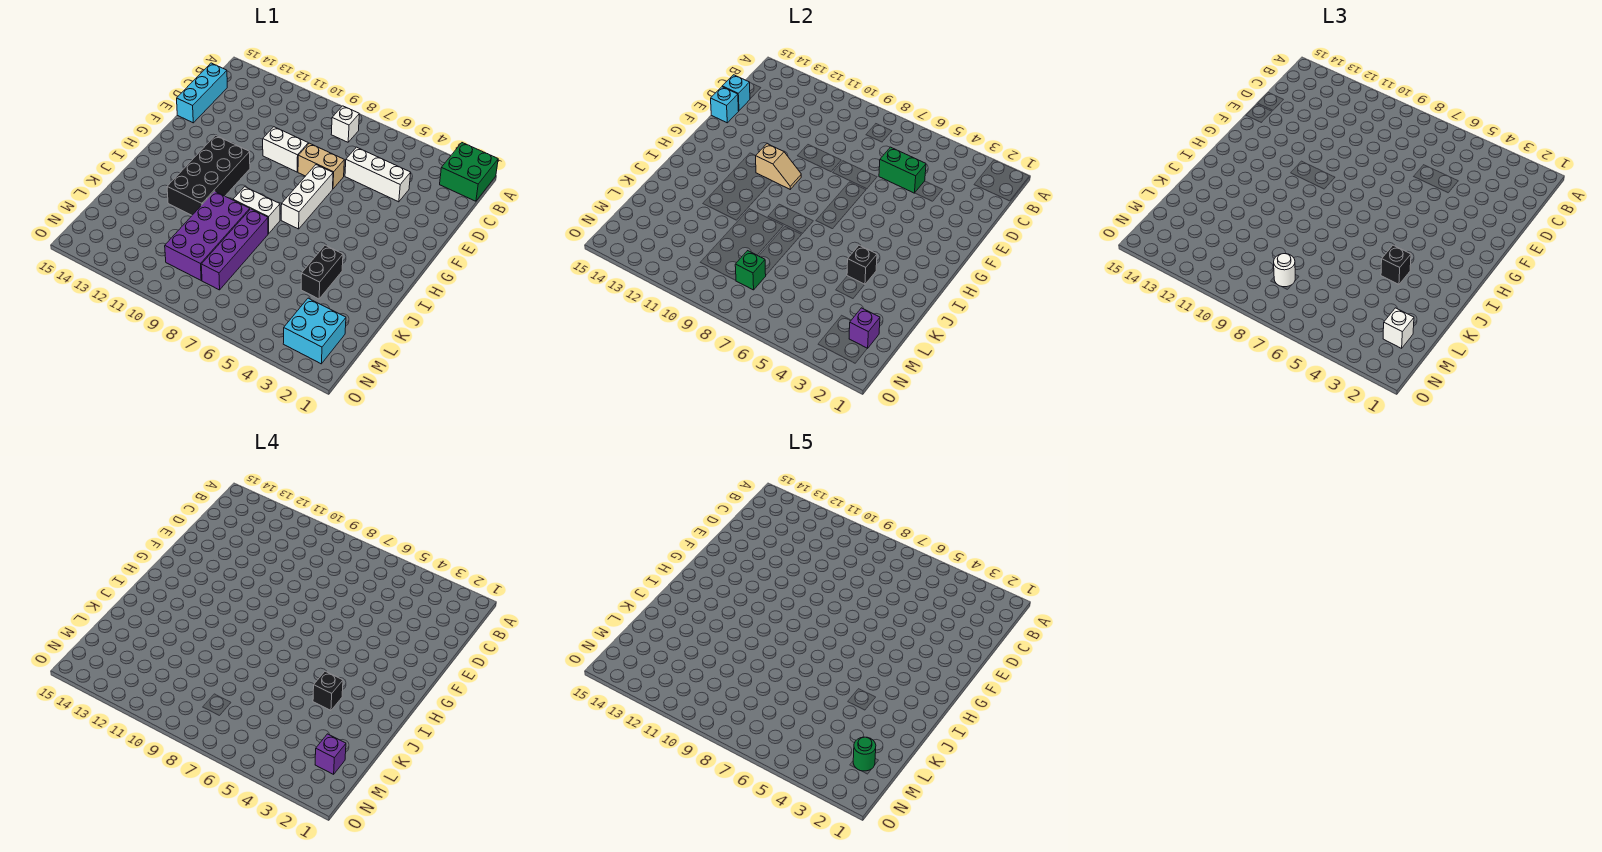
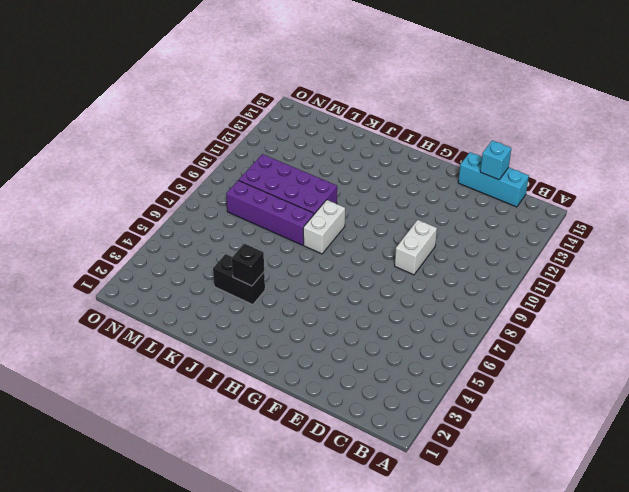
none -> green brick A1:B2 level 1
none -> white brick B8 level 1
none -> white brick D4:D6 level 1

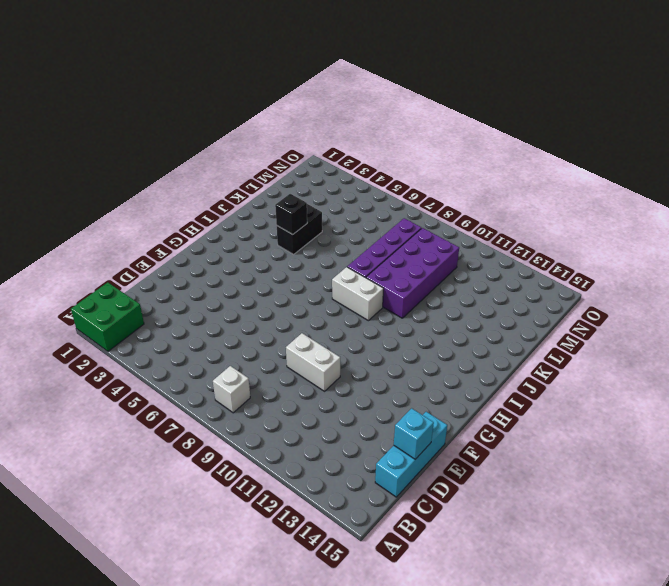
none -> white brick D4:D6 level 1
none -> tan brick E7:E8 level 1
none -> white brick F7:H7 level 1

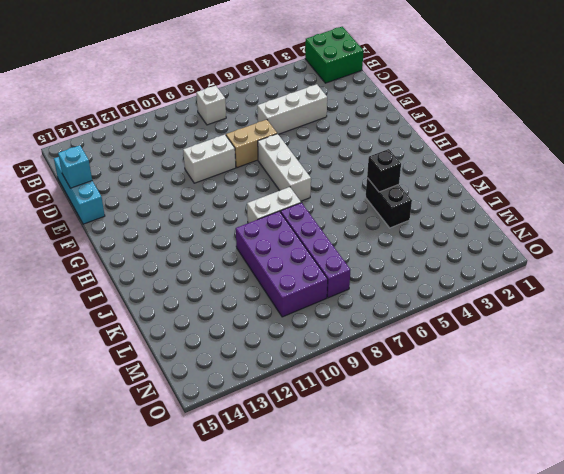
none -> black brick G11:J12 level 1
none -> cyan brick M2:N3 level 1
none -> green brick D5:D6 level 2

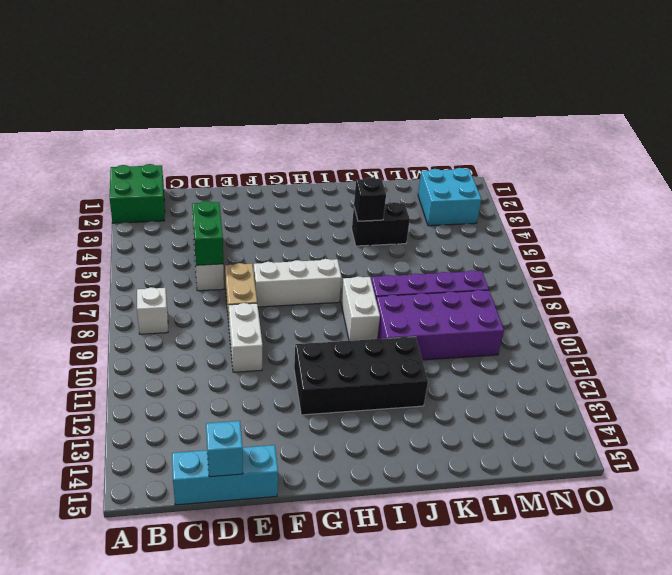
none -> cyan brick E15 level 2
none -> tan slope G10:G11 level 2 top 11
none -> purple brick M2 level 2

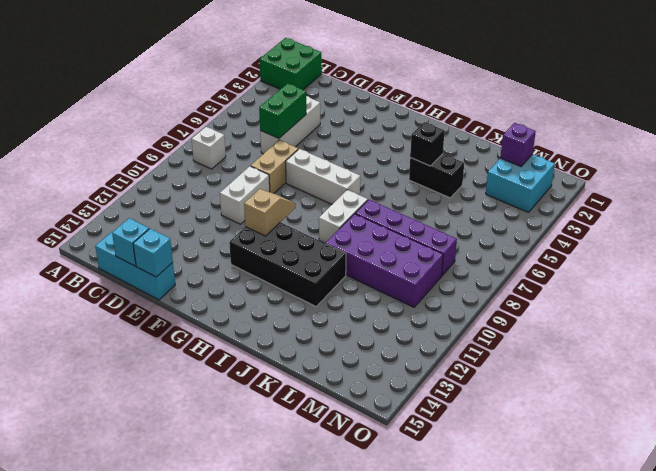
none -> green brick M8 level 2
none -> black brick J4 level 3
none -> white brick M2 level 3

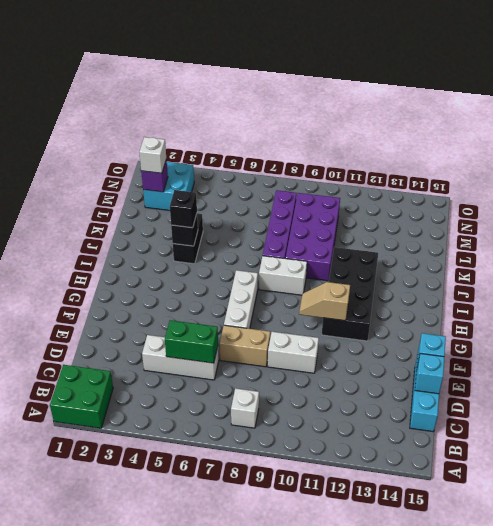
none -> green brick M8 level 2
none -> white round brick M8 level 3
none -> black brick J4 level 4

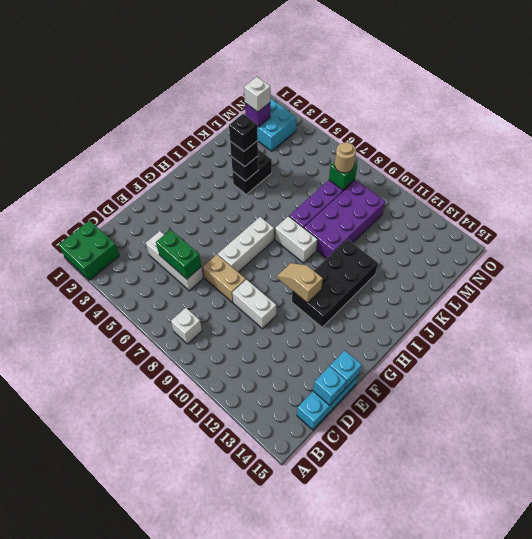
tan round brick M8 level 3 -> white round brick M8 level 3
none -> purple brick M2 level 4
none -> green round brick M2 level 5

